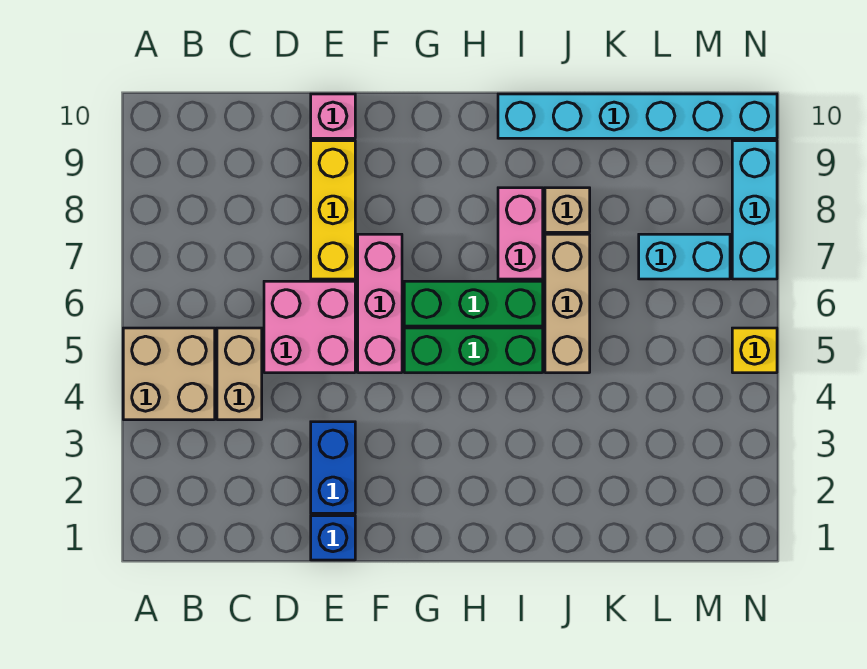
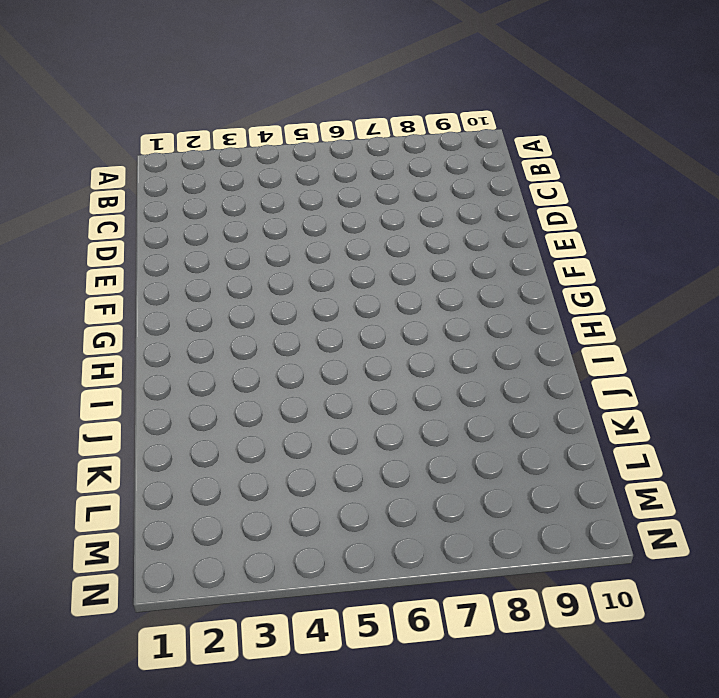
none -> tan brick A4:B5 level 1
none -> tan brick C4:C5 level 1
none -> pink brick D5:E6 level 1

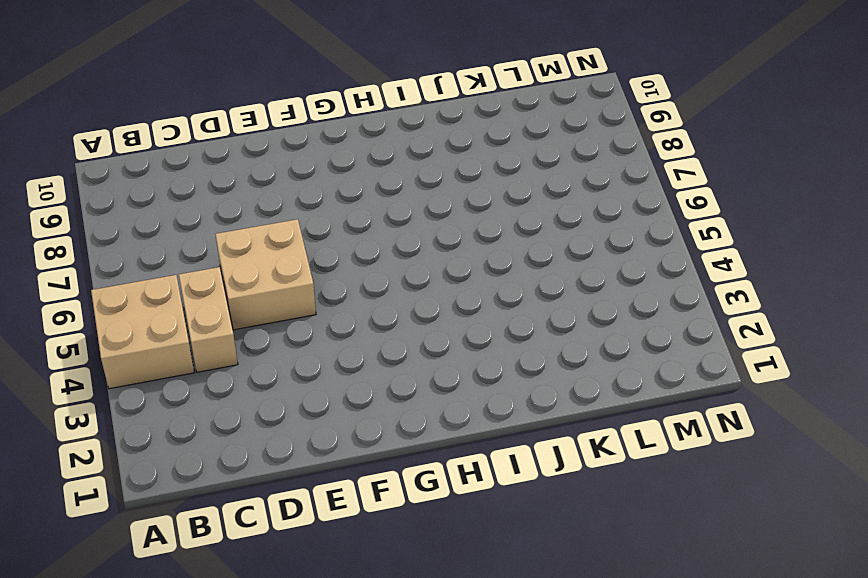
tan brick D5:E6 level 1 -> pink brick D5:E6 level 1
none -> blue brick E1 level 1
none -> blue brick E2:E3 level 1
none -> yellow brick E7:E9 level 1

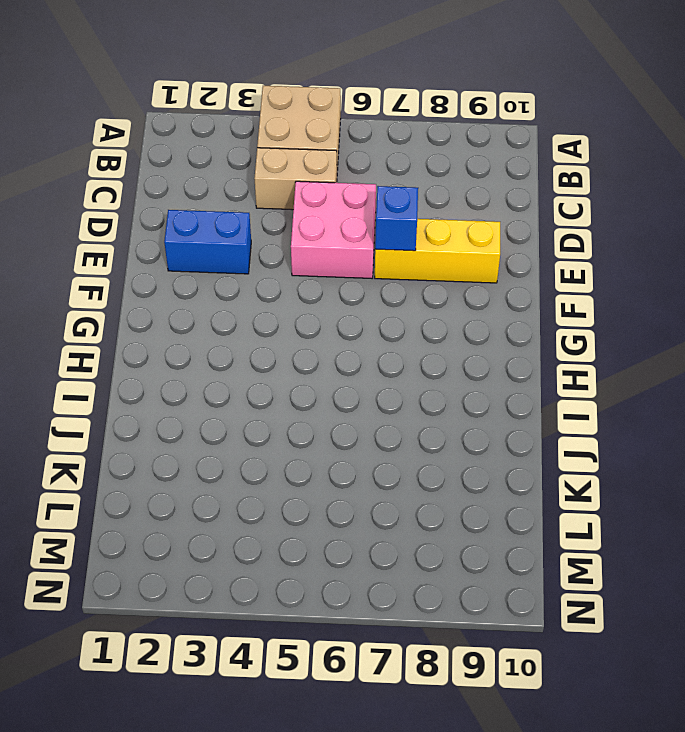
blue brick E7 level 2 -> blue brick E1 level 1
none -> pink brick E10 level 1
none -> pink brick F5:F7 level 1
none -> green brick G5:I5 level 1

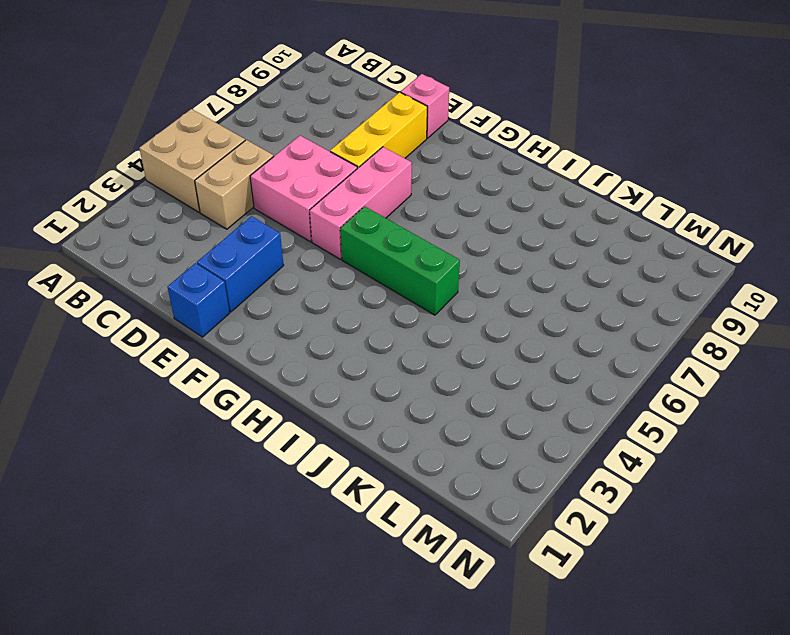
none -> green brick G6:I6 level 1
none -> pink brick I7:I8 level 1
none -> cyan brick I10:N10 level 1

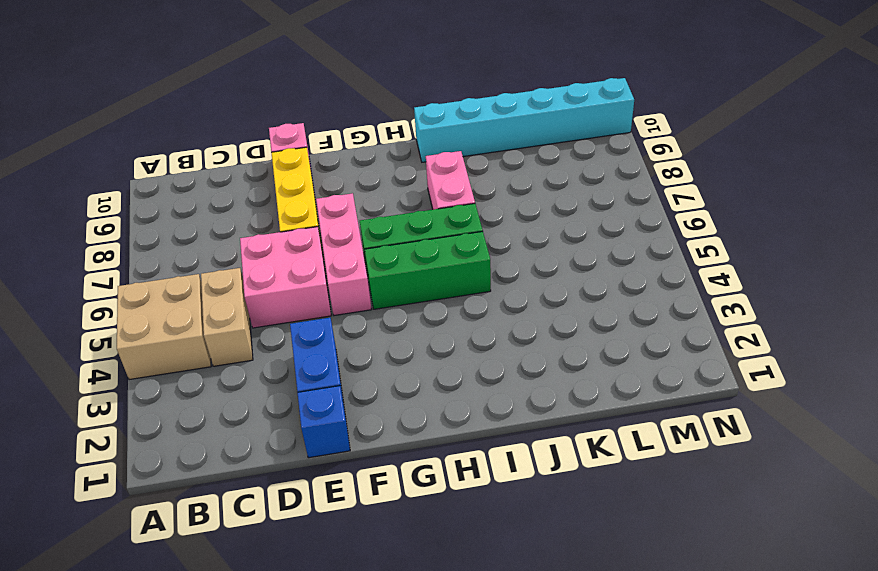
none -> tan brick J5:J7 level 1
none -> tan brick J8 level 1
none -> cyan brick L7:M7 level 1

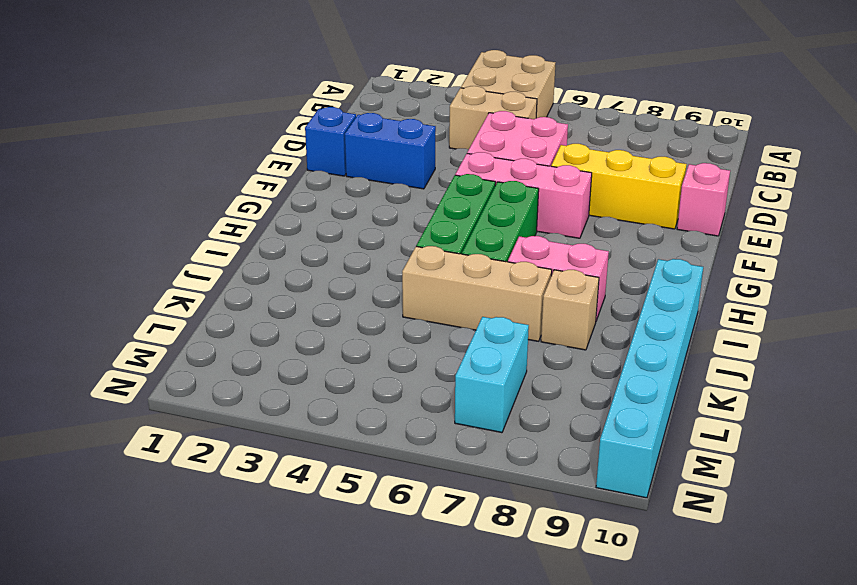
none -> yellow brick N5 level 1
none -> cyan brick N7:N9 level 1

